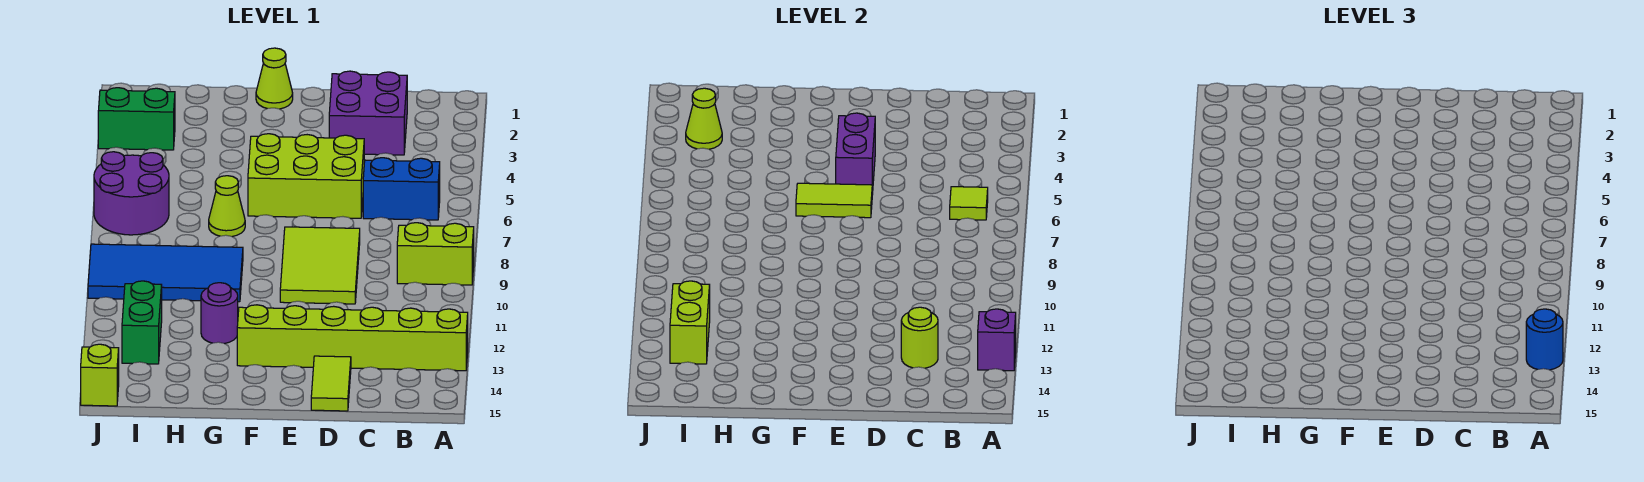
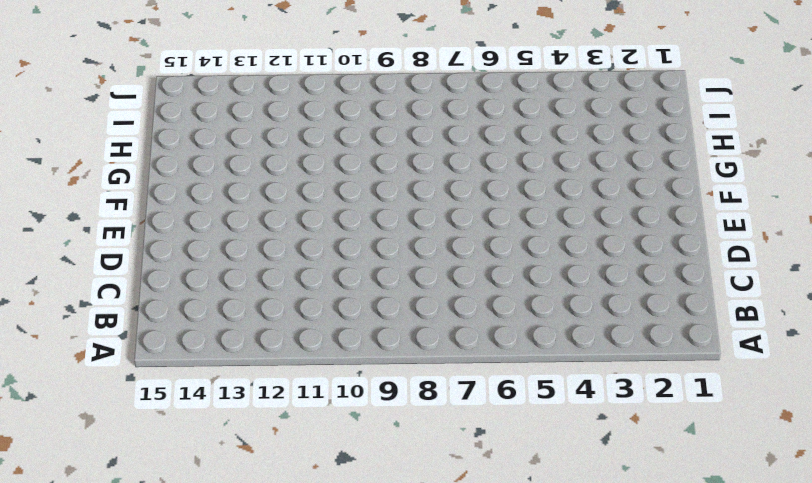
none -> lime brick A9:B9 level 1
none -> lime brick A13:F13 level 1
none -> blue brick B6:C6 level 1

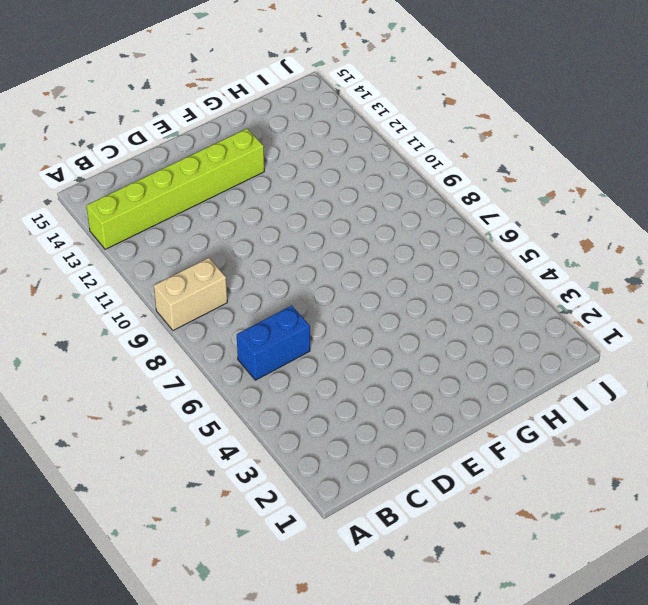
tan brick A9:B9 level 1 -> lime brick A9:B9 level 1
none -> purple brick C2:D3 level 1
none -> lime brick D5:F6 level 1
none -> lime tile D8:E10 level 1

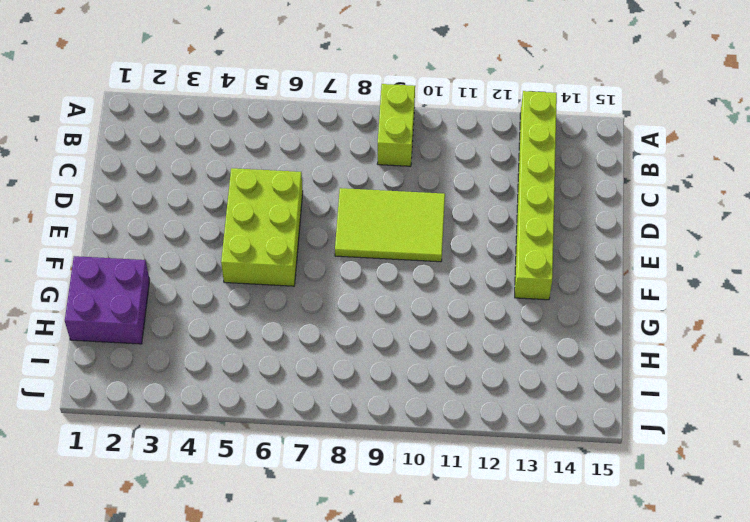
purple brick G1:H2 level 1 -> purple brick C2:D3 level 1
none -> blue brick B6:C6 level 1
none -> lime tile D14:D15 level 1
none -> lime cone F1 level 1

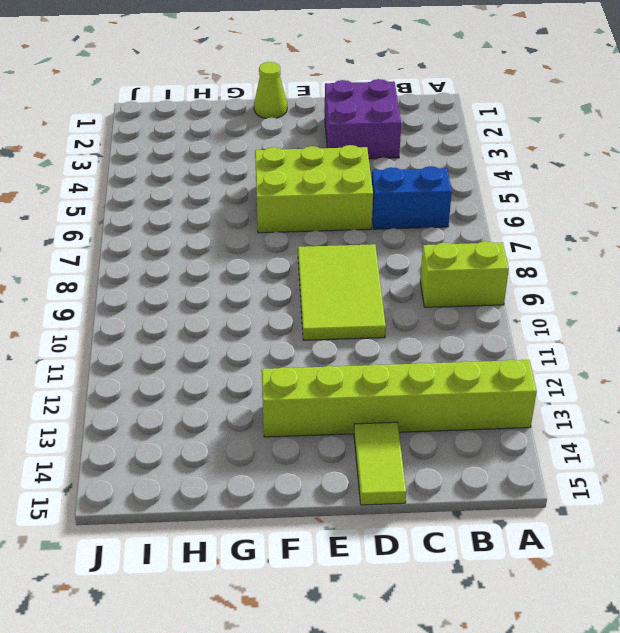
none -> lime cone G7 level 1
none -> blue tile G9:J10 level 1
none -> purple round brick G12 level 1

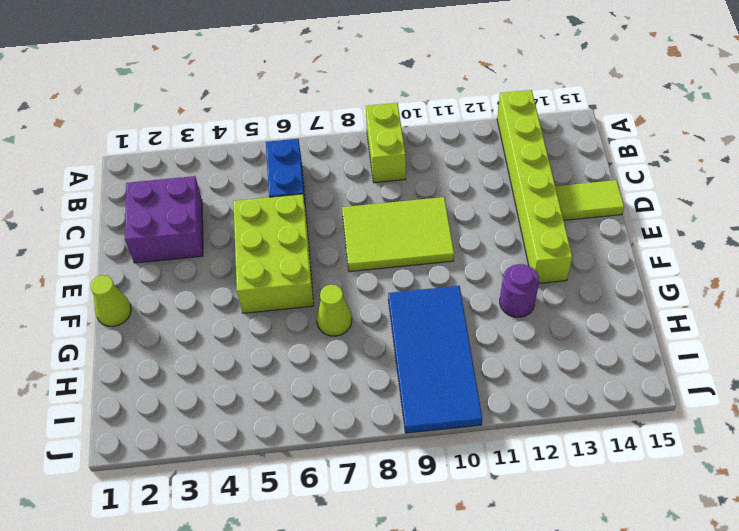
none -> green brick I3:J3 level 1
none -> purple round brick I6:J7 level 1
none -> green brick I12:I13 level 1

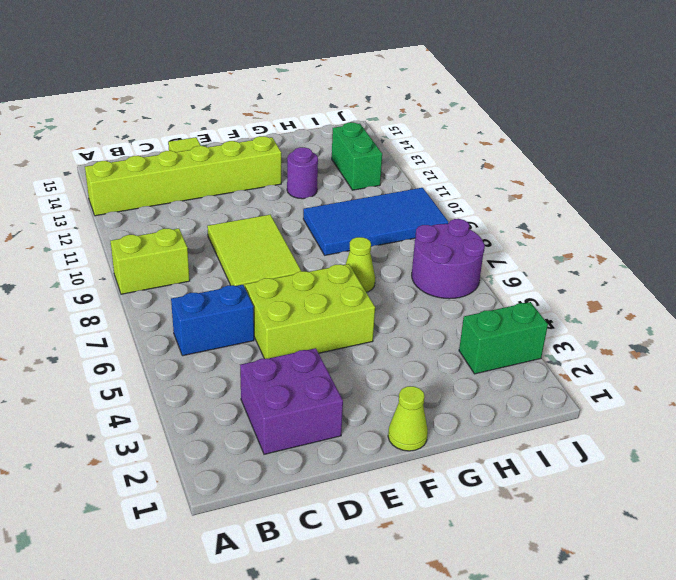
none -> lime brick J15 level 1
none -> purple brick A13 level 2
none -> lime tile B6 level 2

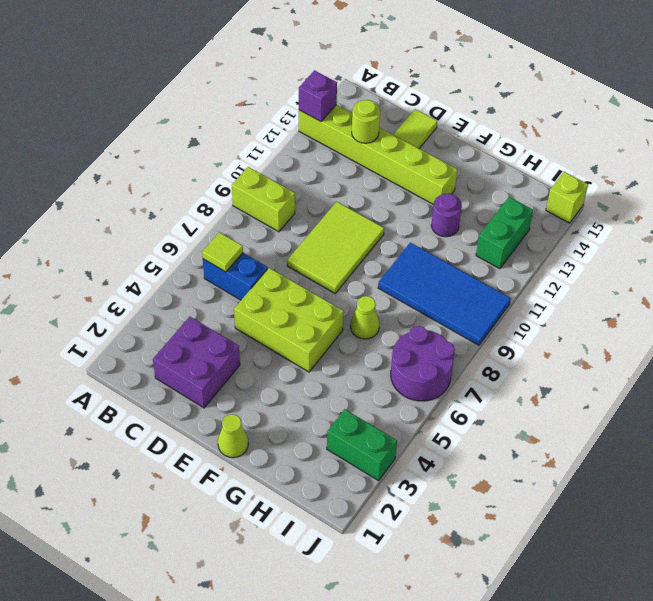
none -> purple brick E4:E5 level 2
none -> lime tile E6:F6 level 2
none -> lime cone I3 level 2

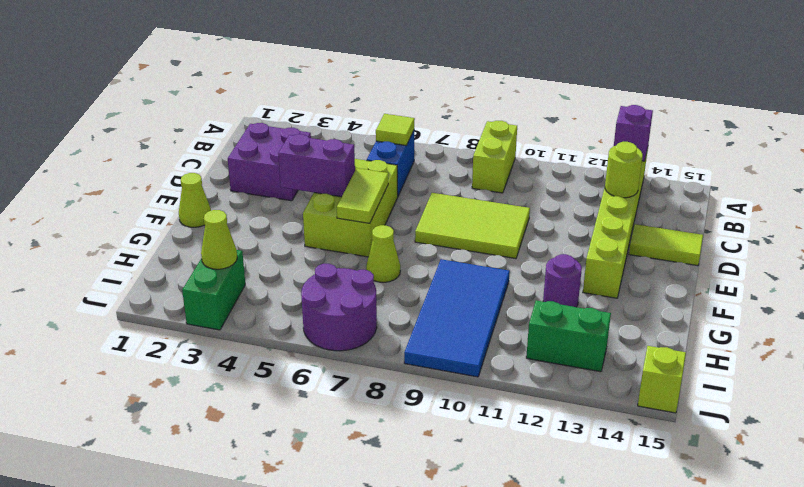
none -> lime brick I12:I13 level 2
none -> blue round brick A13 level 3

